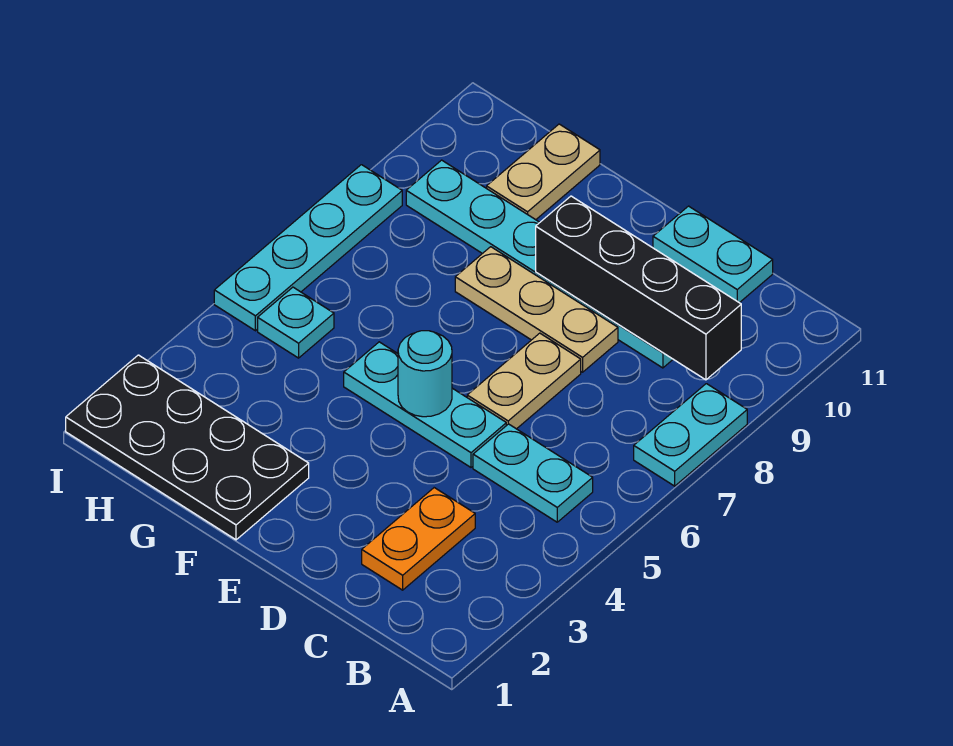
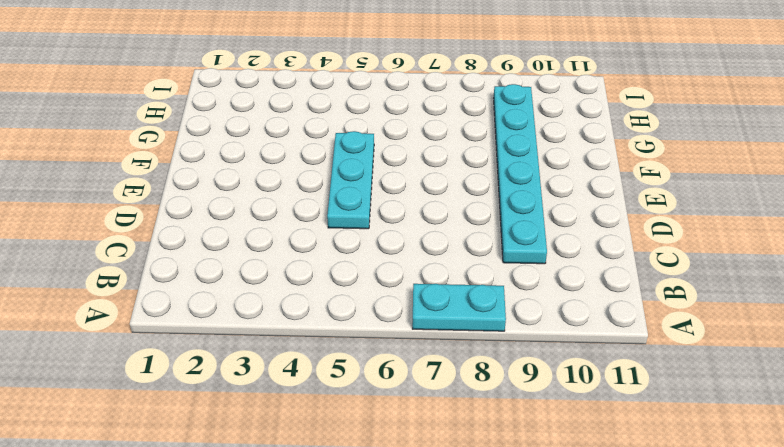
none -> cyan plate B5:C5 level 1
none -> orange plate C2:C3 level 1
none -> cyan plate C11:D11 level 1

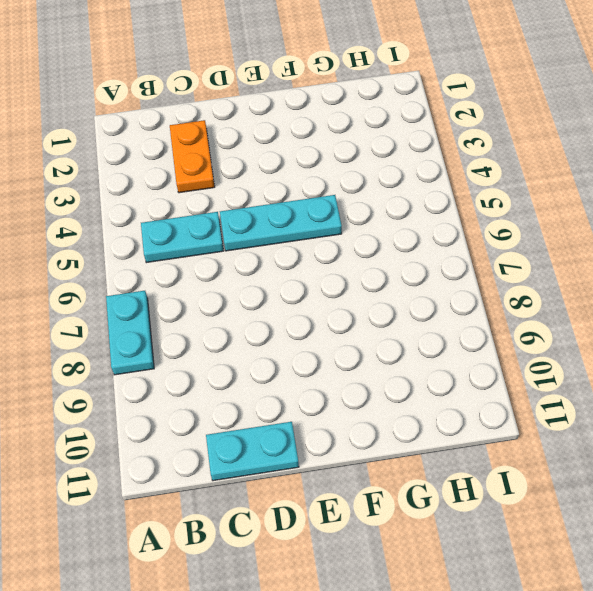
none -> cyan plate C9:H9 level 1
none -> tan plate D6:D7 level 1
none -> tan plate D8:F8 level 1

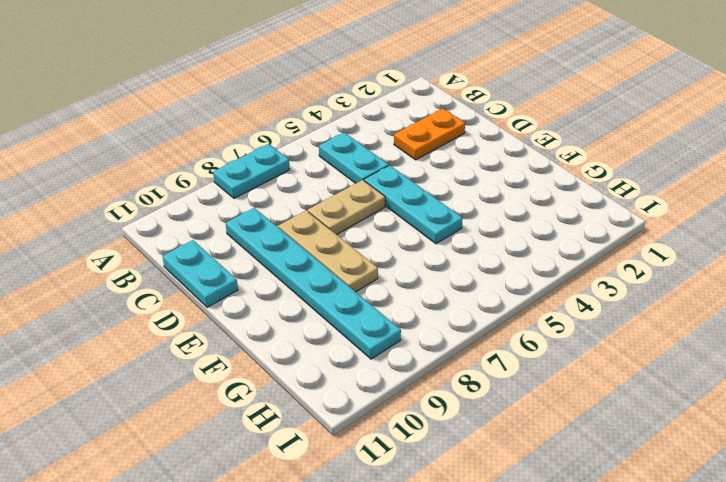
none -> black plate F1:I2 level 1
none -> tan plate G10:G11 level 1
none -> cyan plate H5 level 1

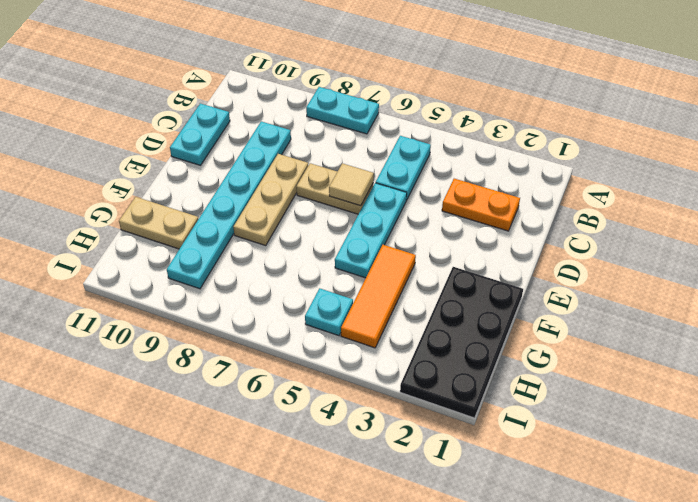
tan tile D6 level 2 -> none
orange tile F4:H4 level 1 -> none
none -> cyan plate I5:I8 level 1
none -> black brick B9:E9 level 2
none -> cyan round brick E5 level 2

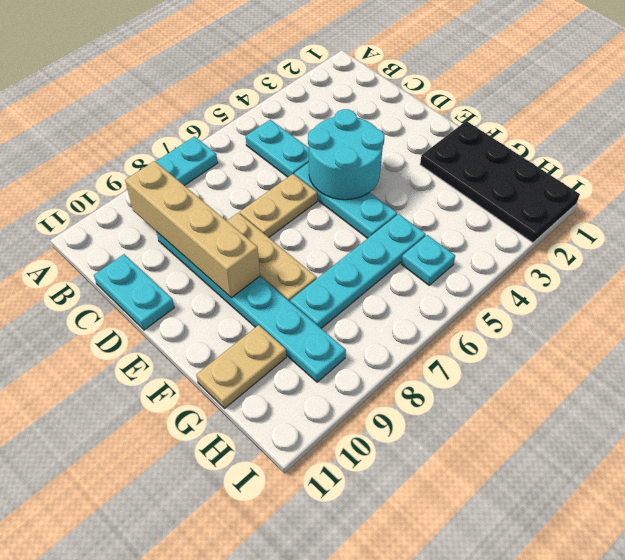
tan brick B9:E9 level 2 -> black brick B9:E9 level 2
cyan round brick D4:E5 level 2 -> cyan round brick E5 level 2
cyan plate G5:G8 level 1 -> cyan plate I5:I8 level 1
none -> orange plate C2:C3 level 1

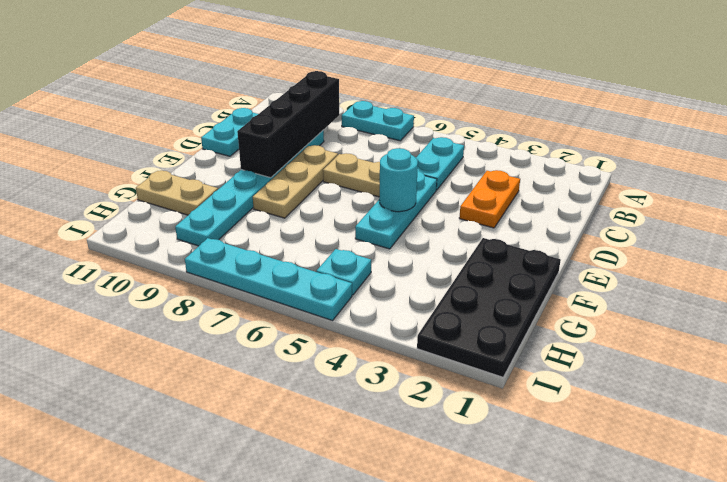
orange plate C3:D3 level 1 -> orange plate C2:C3 level 1

